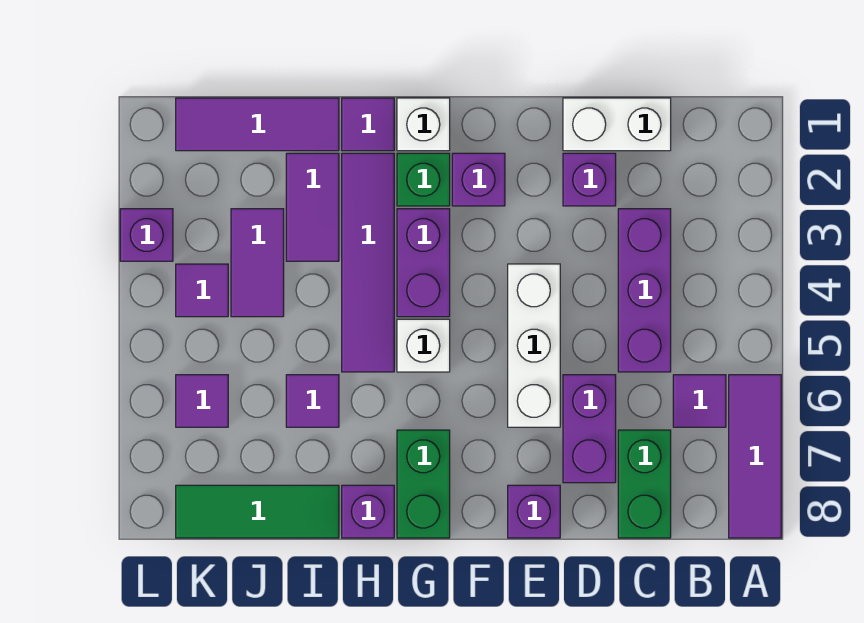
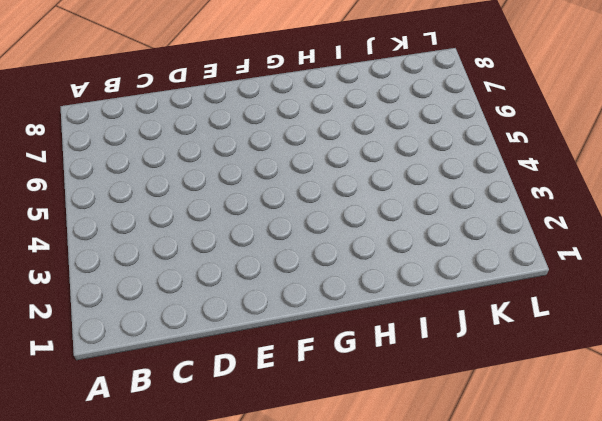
none -> purple tile A6:A8 level 1
none -> purple tile B6 level 1
none -> white brick C1:D1 level 1

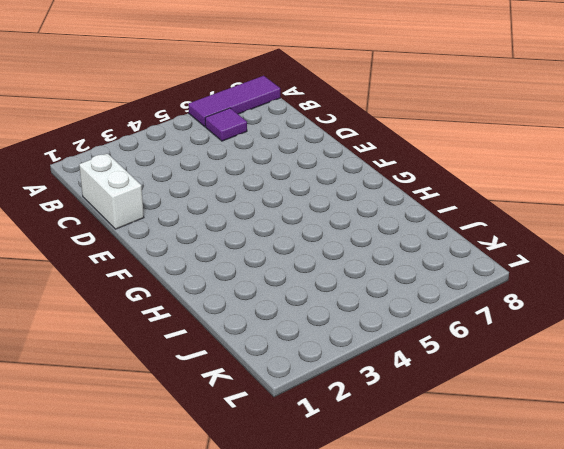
none -> purple brick C3:C5 level 1
none -> green brick C7:C8 level 1
none -> purple brick D2 level 1

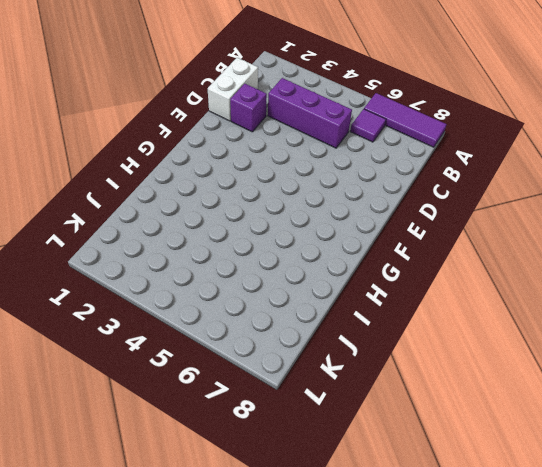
none -> green brick C7:C8 level 1
none -> purple brick D6:D7 level 1
none -> white brick E4:E6 level 1

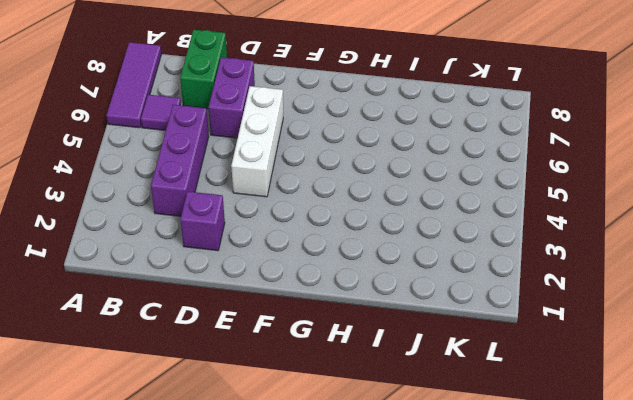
none -> white brick C1:D1 level 1
none -> purple brick E8 level 1
none -> purple brick F2 level 1

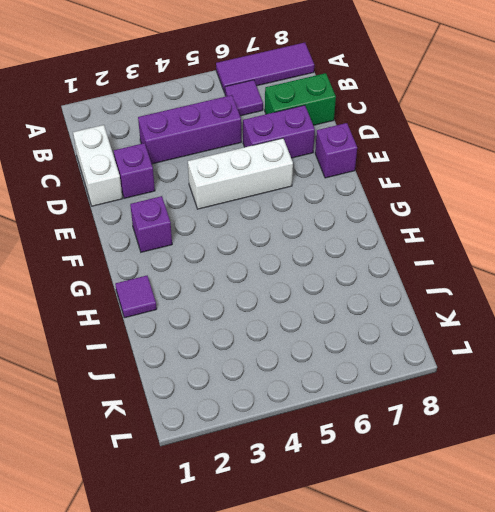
none -> white brick G1 level 1
none -> green brick G2 level 1
none -> purple brick G3:G4 level 1

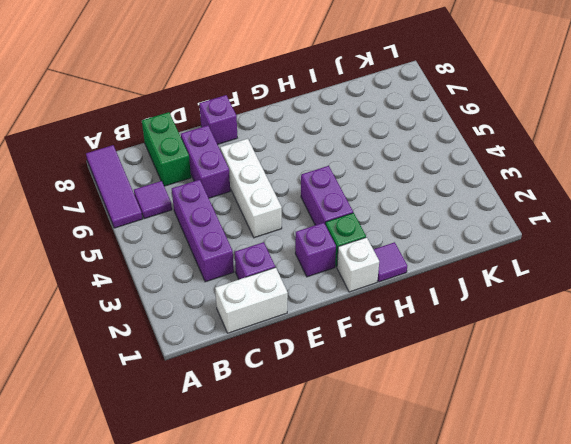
none -> white brick G5 level 1
none -> green brick G7:G8 level 1
none -> purple tile H2:H5 level 1

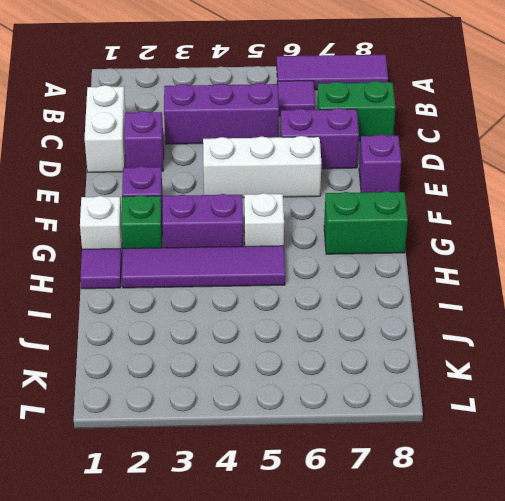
none -> purple brick H8 level 1
none -> purple tile I1:K1 level 1
none -> purple tile I2:I3 level 1

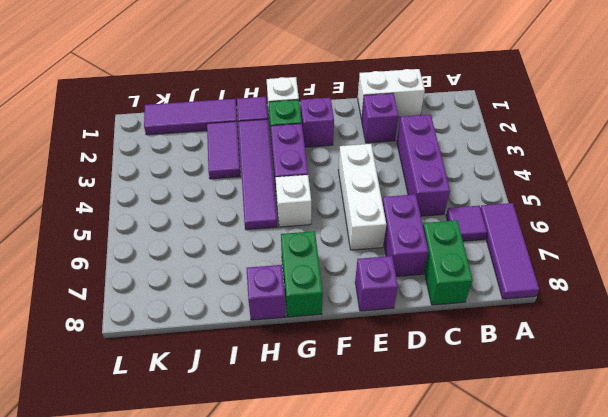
none -> purple tile I6 level 1
none -> green tile I8:K8 level 1
none -> purple tile J3:J4 level 1

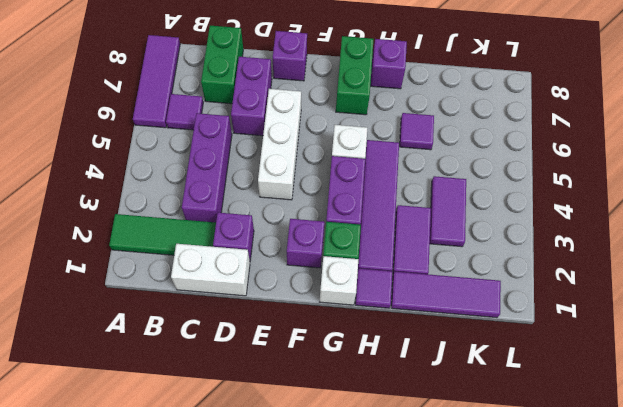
green tile A2:C2 level 1 -> green tile I8:K8 level 1
none -> purple tile K4 level 1
none -> purple tile K6 level 1
none -> purple brick L3 level 1

